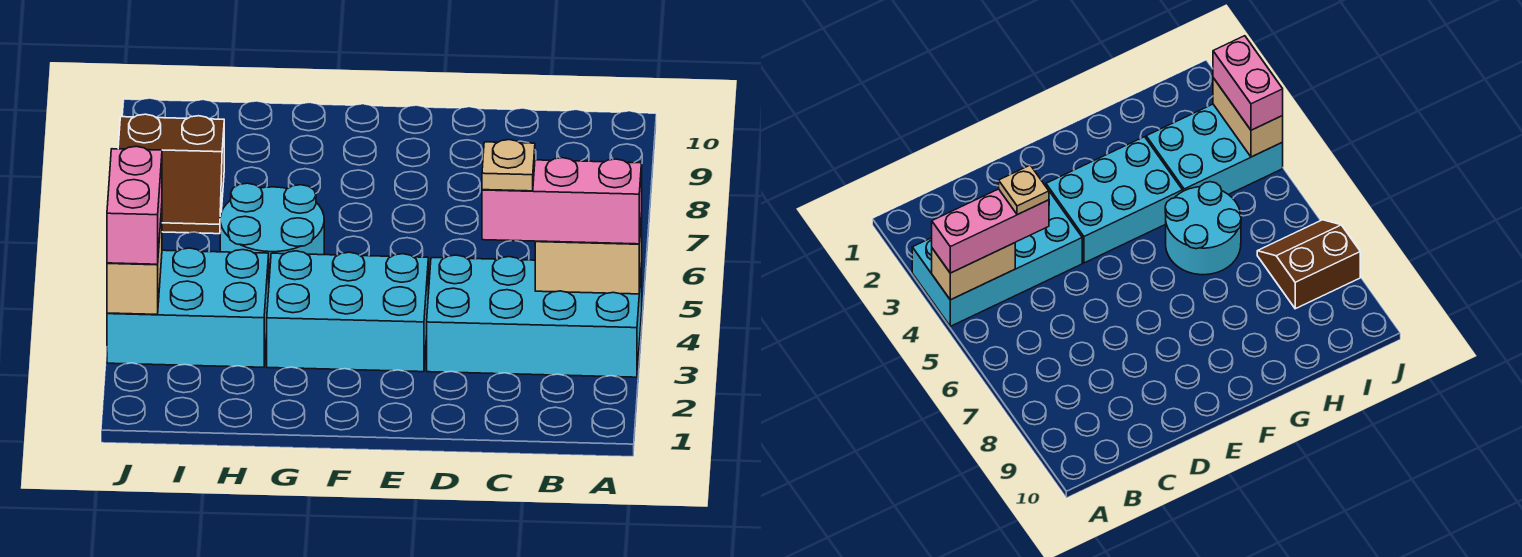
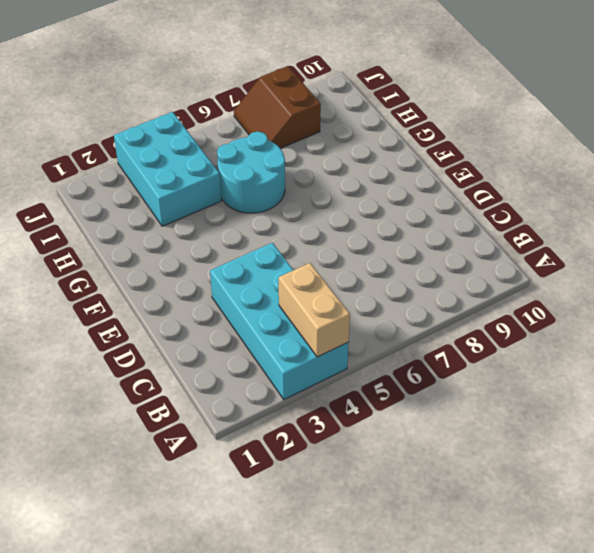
none -> cyan brick E3:G4 level 1
none -> tan brick J3:J4 level 2

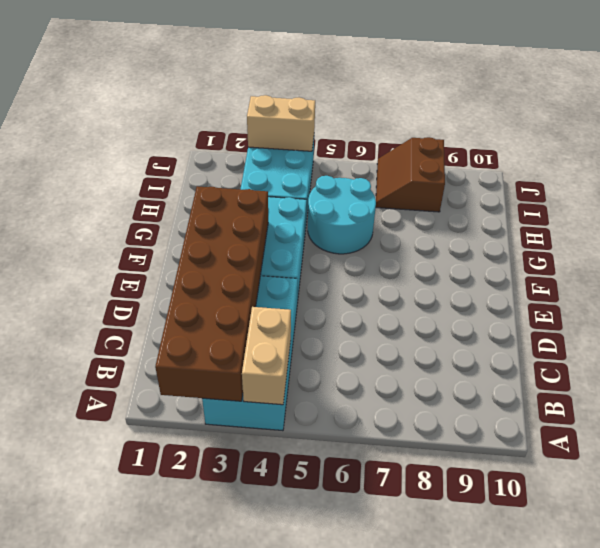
brown brick A2:F3 level 2 -> none
none -> pink brick A4:C4 level 3
none -> pink brick J3:J4 level 3

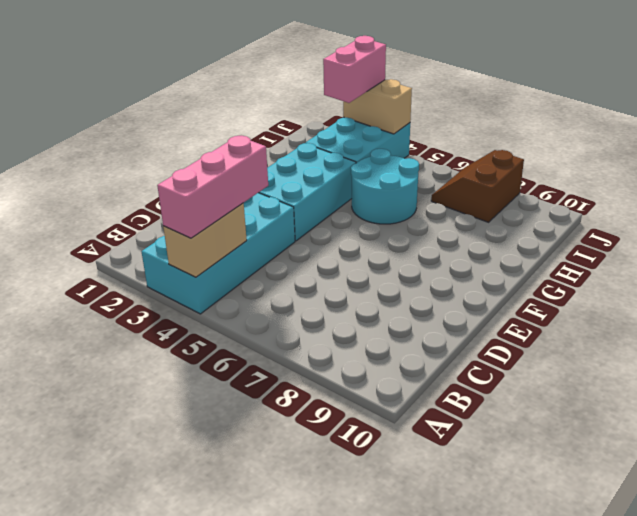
pink brick I3:J3 level 3 -> pink brick J3:J4 level 3
none -> tan plate C4 level 4

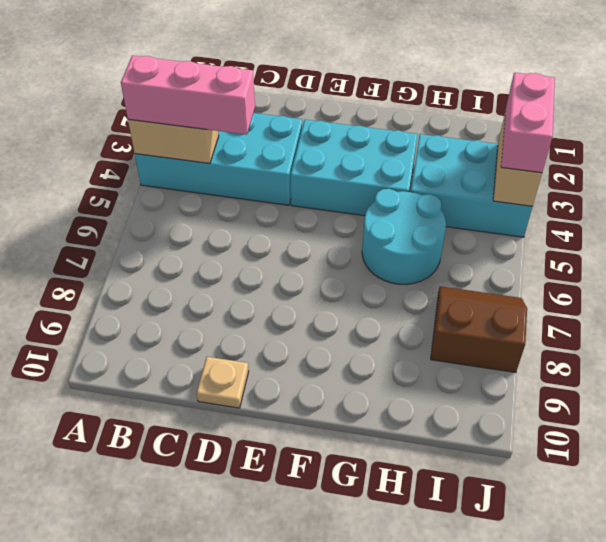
tan plate D10 level 1 -> tan plate C4 level 4

